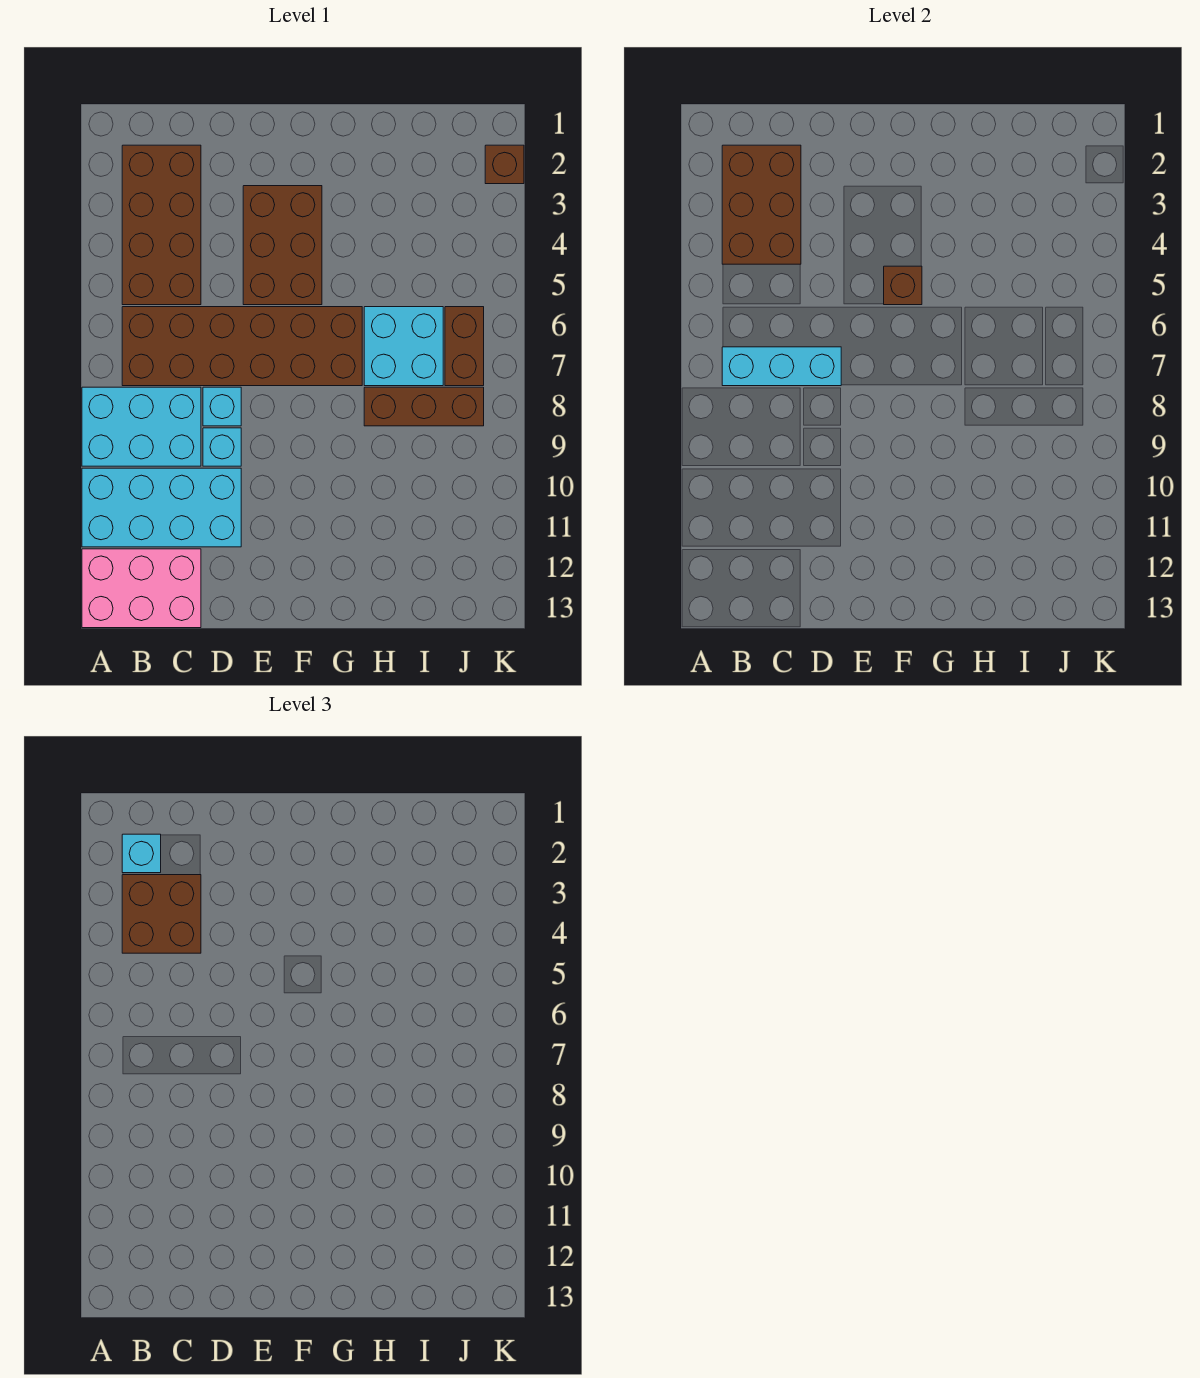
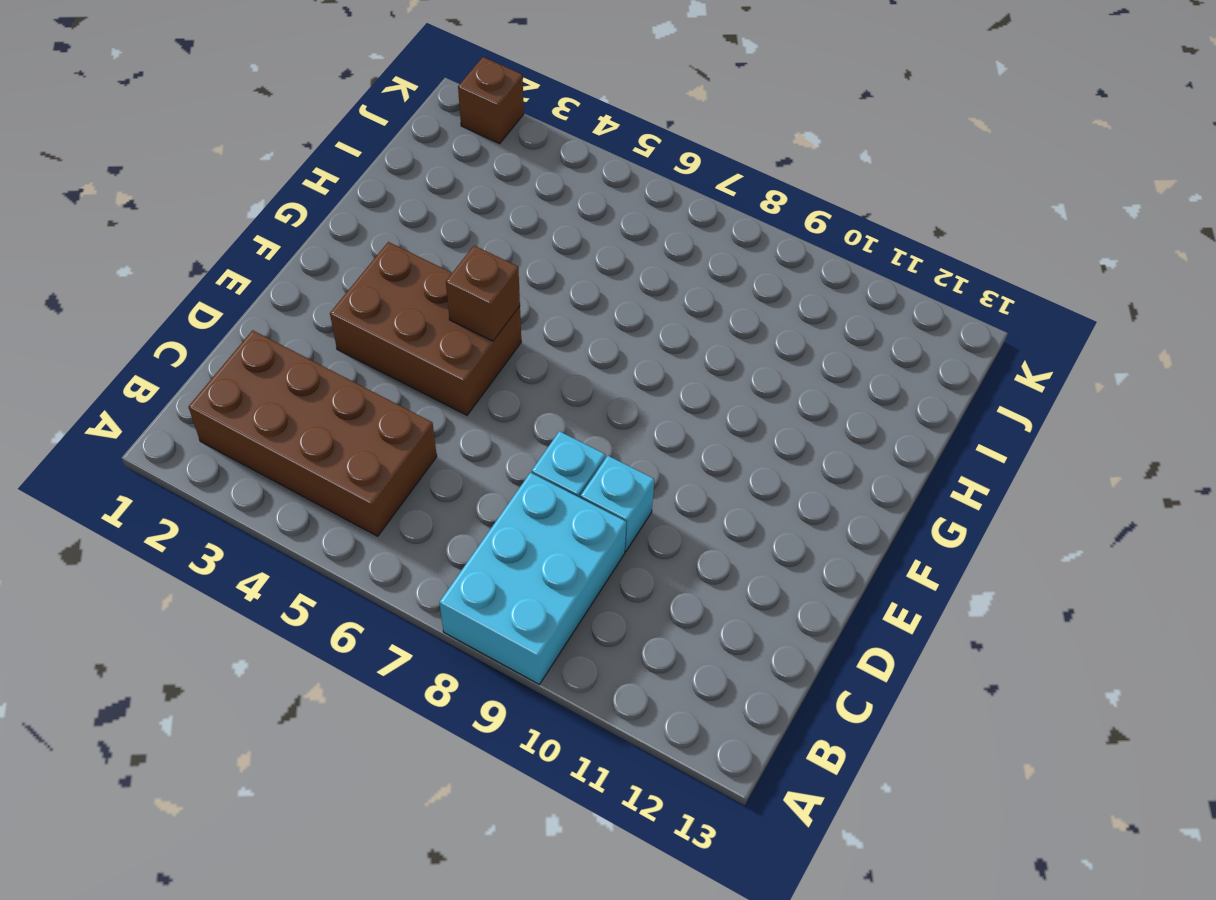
none -> cyan brick A10:D11 level 1
none -> pink brick A12:C13 level 1
none -> brown brick B6:G7 level 1

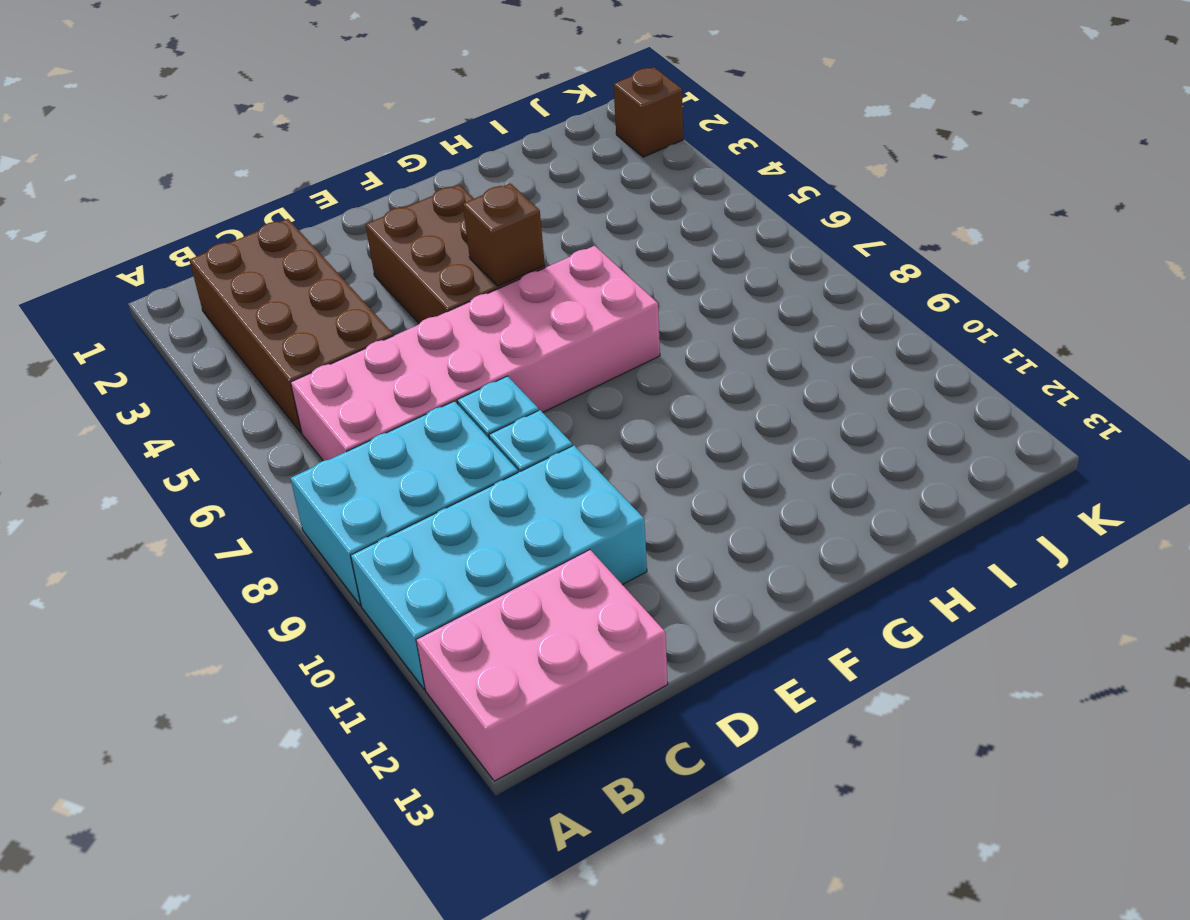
pink brick B6:G7 level 1 -> brown brick B6:G7 level 1
none -> cyan brick H6:I7 level 1
none -> brown brick H8:J8 level 1
none -> brown brick J6:J7 level 1

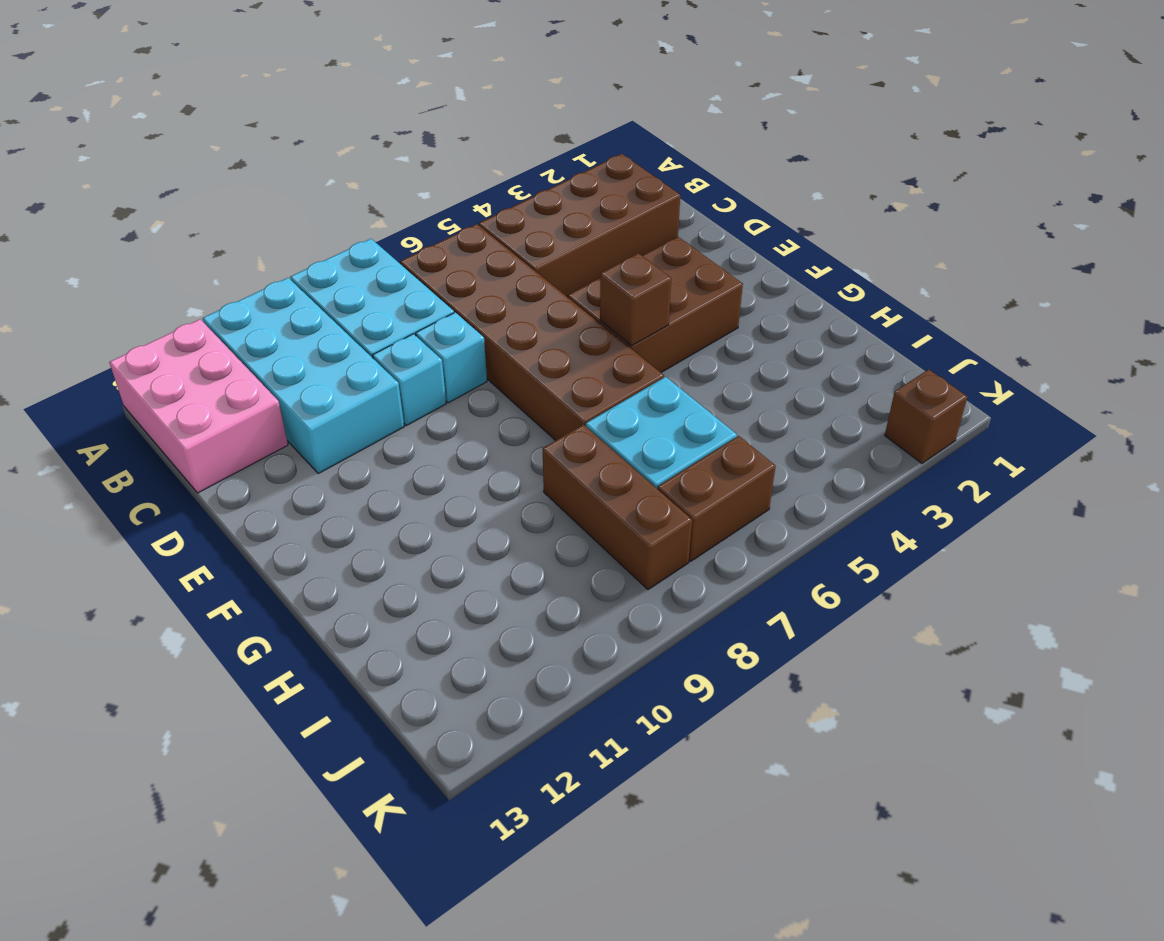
none -> brown brick B2:C4 level 2
none -> cyan brick B7:D7 level 2
none -> cyan brick B2 level 3

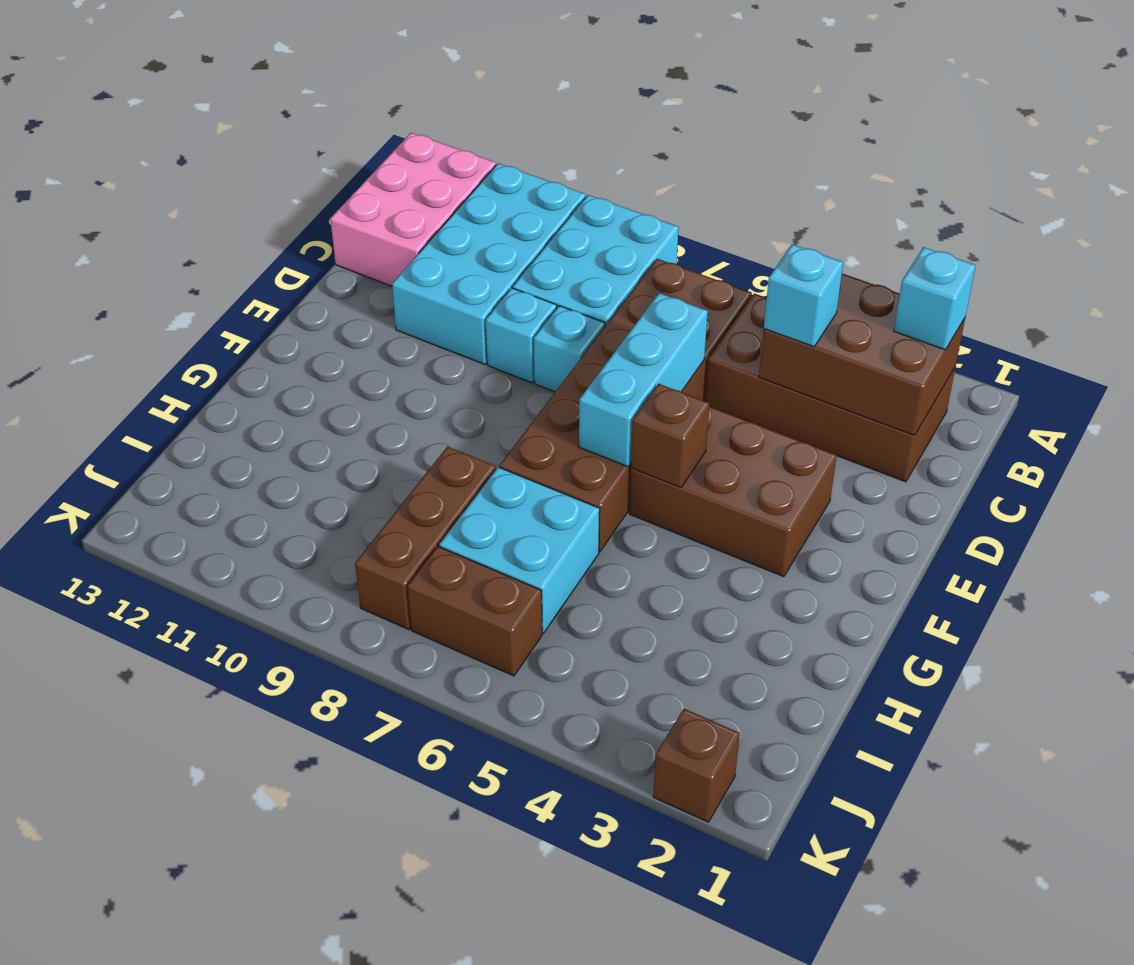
cyan brick C4 level 3 -> brown brick B3:C4 level 3
cyan brick D6:F6 level 2 -> cyan brick B7:D7 level 2

